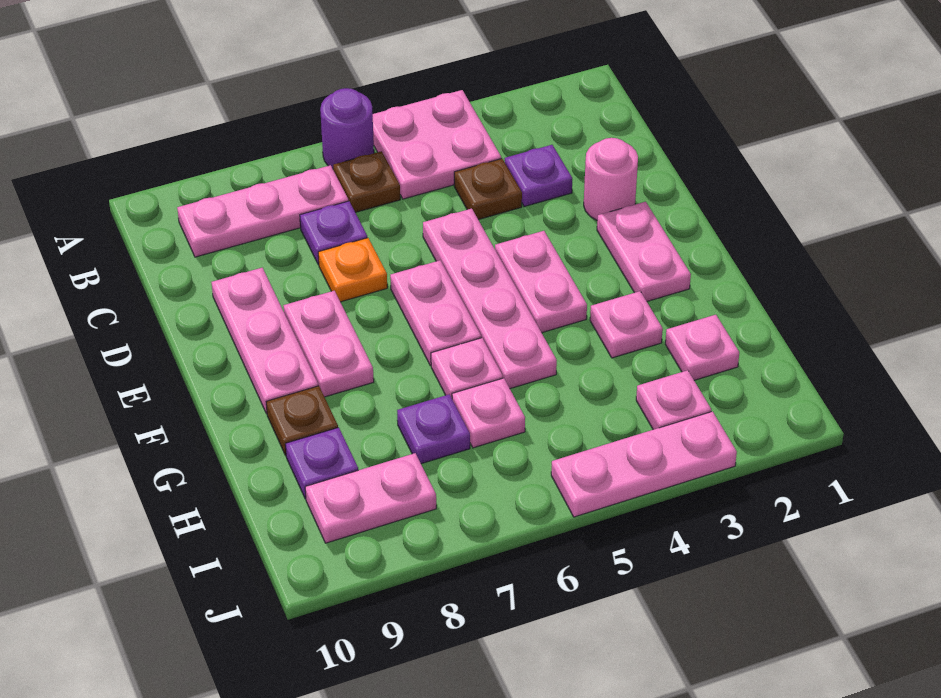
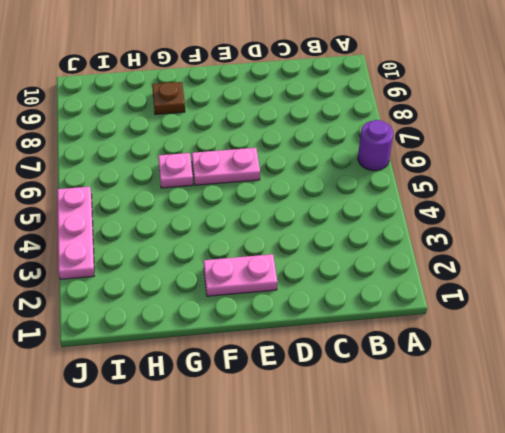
none -> pink plate A4:B5 level 1
none -> brown plate B6 level 1
none -> pink plate B7:B9 level 1

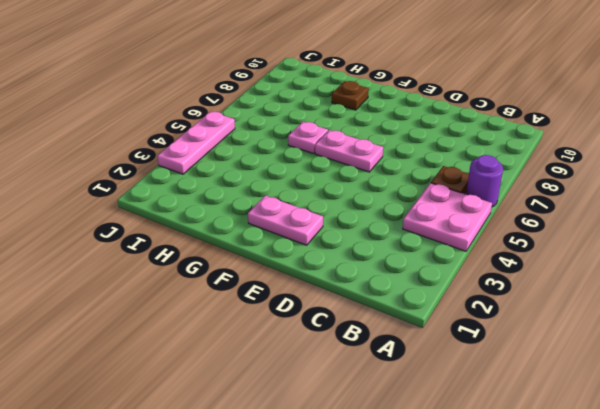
none -> pink plate B7:B9 level 1
none -> purple plate C3 level 1
none -> brown plate C4 level 1

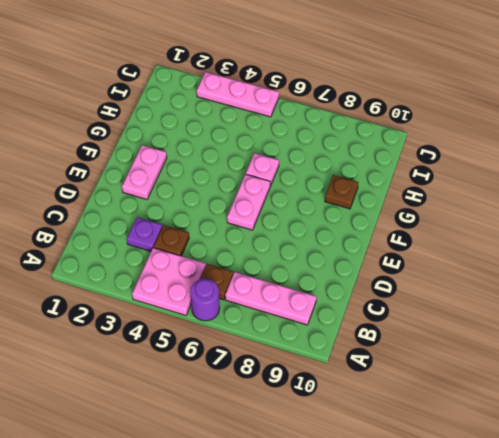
none -> purple plate C7 level 1
none -> pink round brick D2 level 1
none -> pink plate D5:G5 level 1

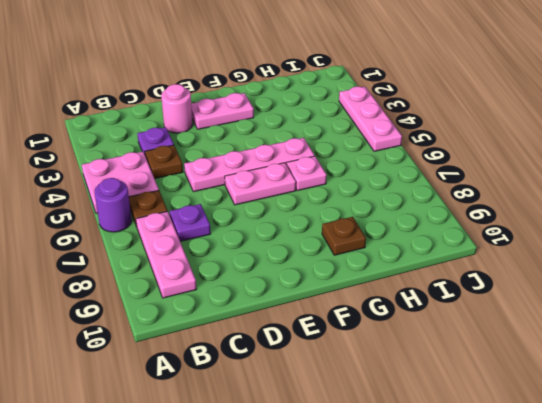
none -> orange plate D7 level 1
none -> pink plate D9:F9 level 1
none -> pink plate E4:F4 level 1

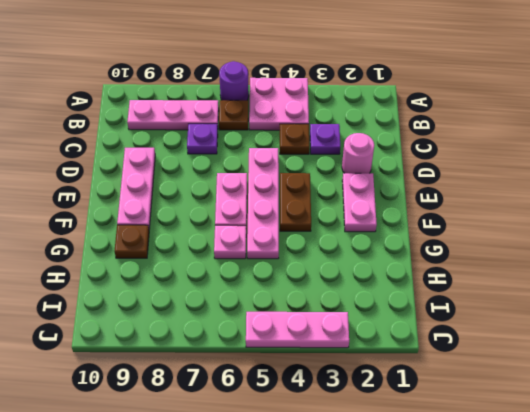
brown plate E4:F4 level 1 -> pink plate E4:F4 level 1
none -> orange plate D7 level 1
none -> pink plate E8:F8 level 1
none -> pink plate G3 level 1

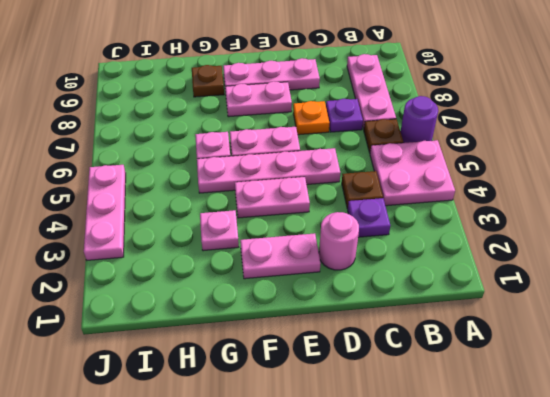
none -> pink plate H2 level 1
none -> pink plate H6 level 1
none -> purple plate H7 level 1

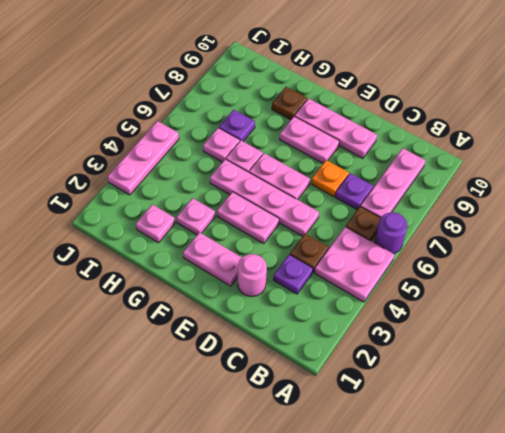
none -> purple plate H9 level 1
none -> pink plate I3 level 1
none -> pink plate I8:I9 level 1

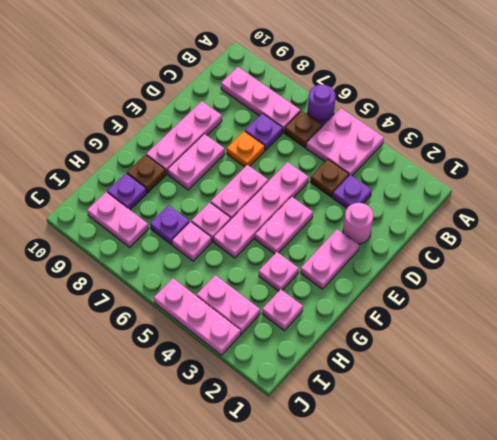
pink plate I3:I4 level 1 -> pink plate I3 level 1

